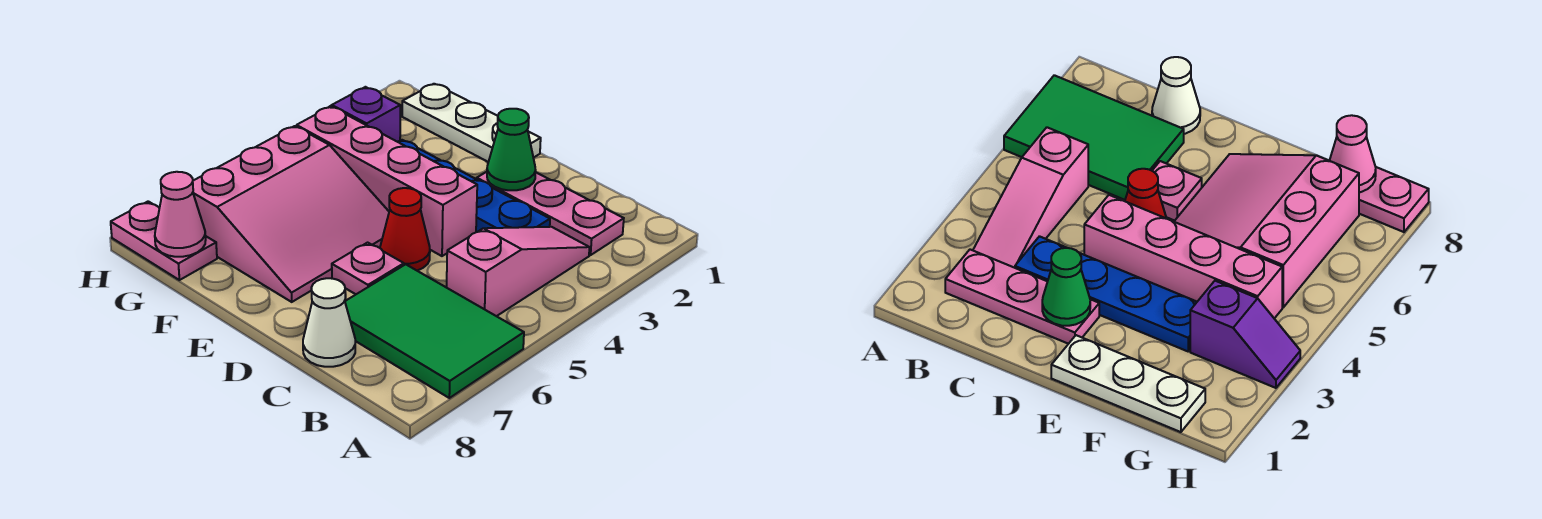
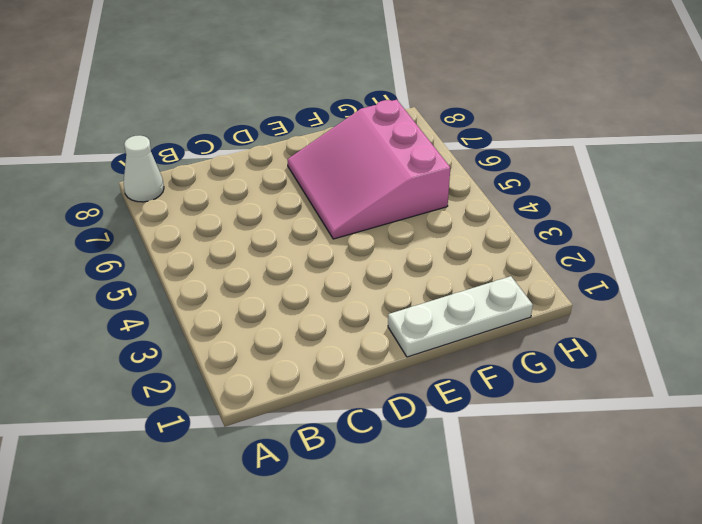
white cone A8 level 1 -> white cone C8 level 1
none -> green tile A6:C7 level 1
none -> pink plate B2:D2 level 1
none -> pink slope B3:B5 level 1 top 5

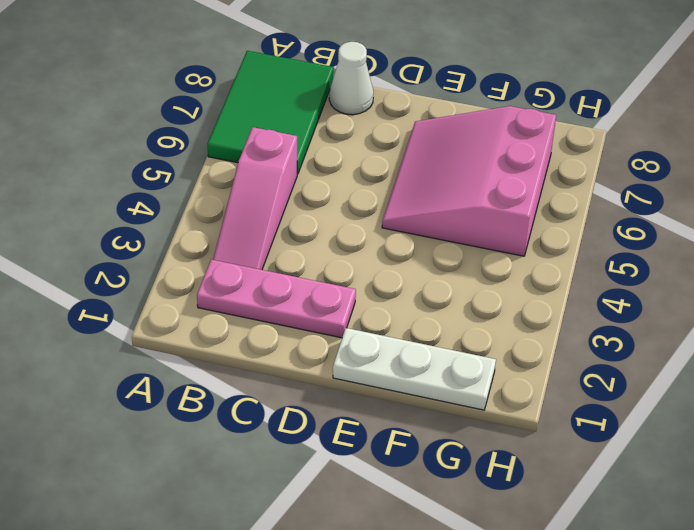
green tile A6:B8 level 1 -> green tile A6:C7 level 1
none -> blue plate C3:F3 level 1
none -> pink brick D4:G4 level 1
none -> red cone D5 level 1

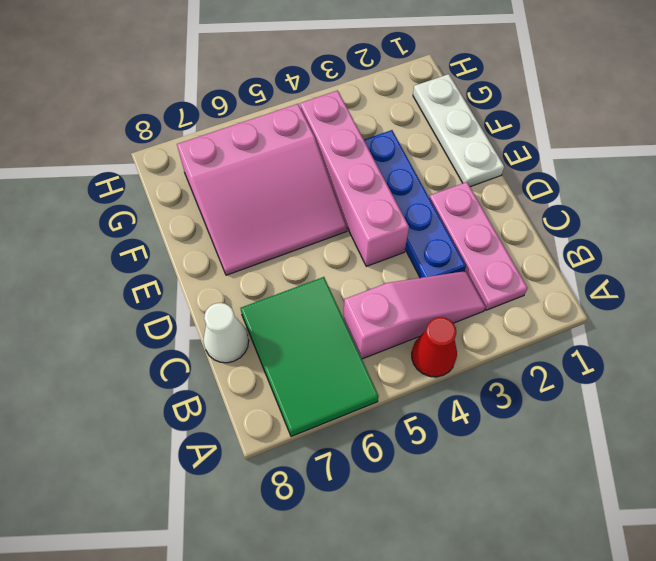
red cone A4 level 1 -> red cone D5 level 1
none -> pink plate D6 level 1
none -> purple slope G3:H3 level 1 top G
none -> pink plate G8:H8 level 1

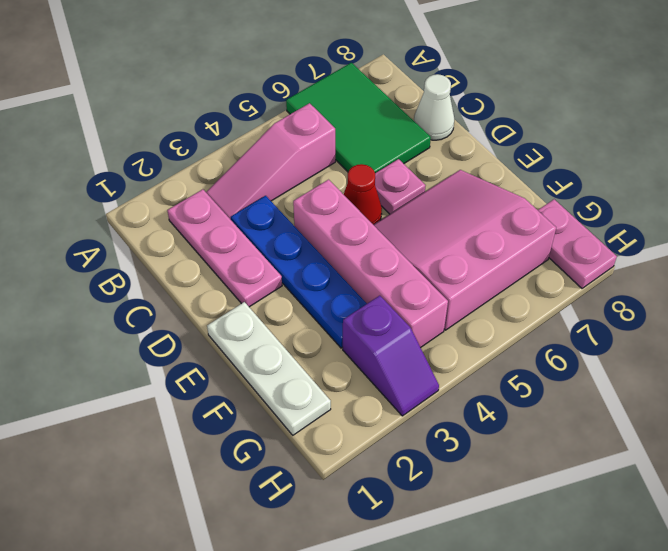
none -> green cone D2 level 2
none -> pink cone G8 level 2

